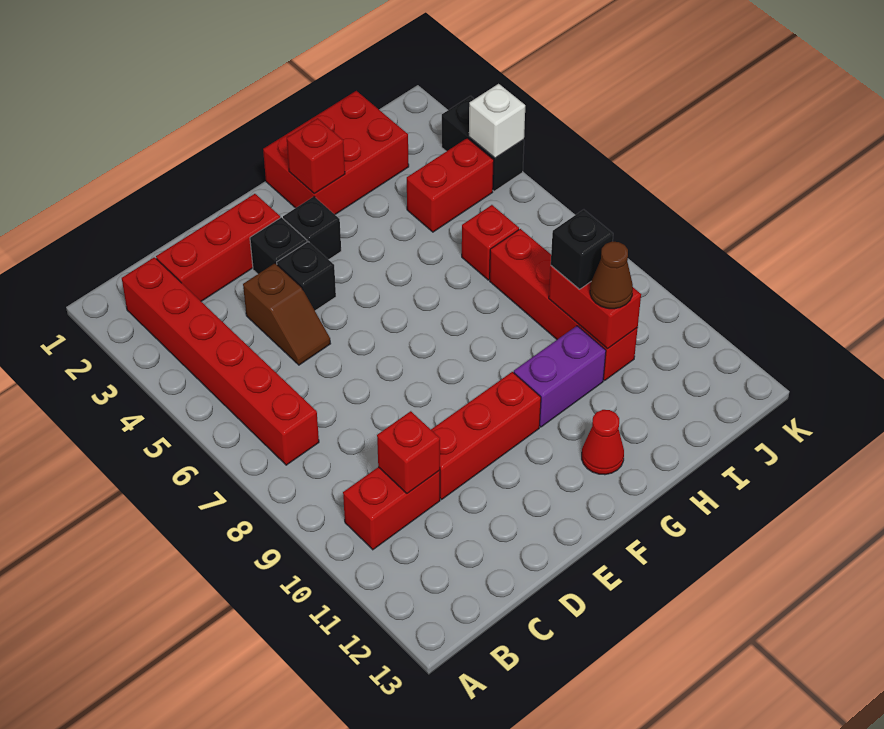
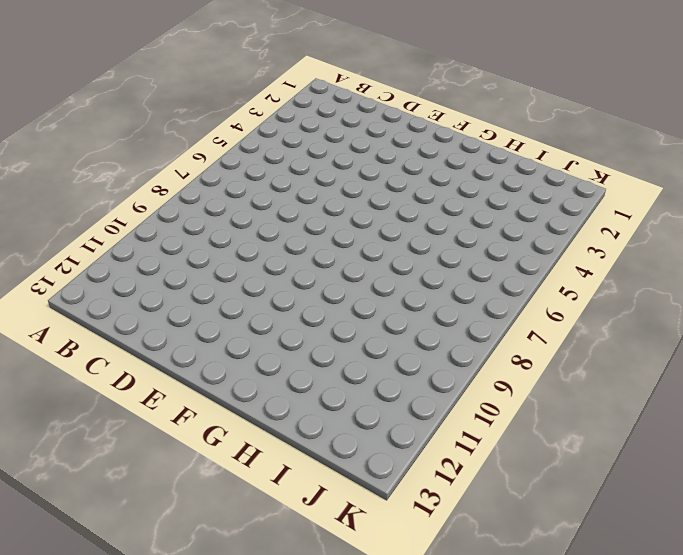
none -> red brick B2:B7 level 1
none -> red brick B10:C10 level 1
none -> red brick C2:E2 level 1

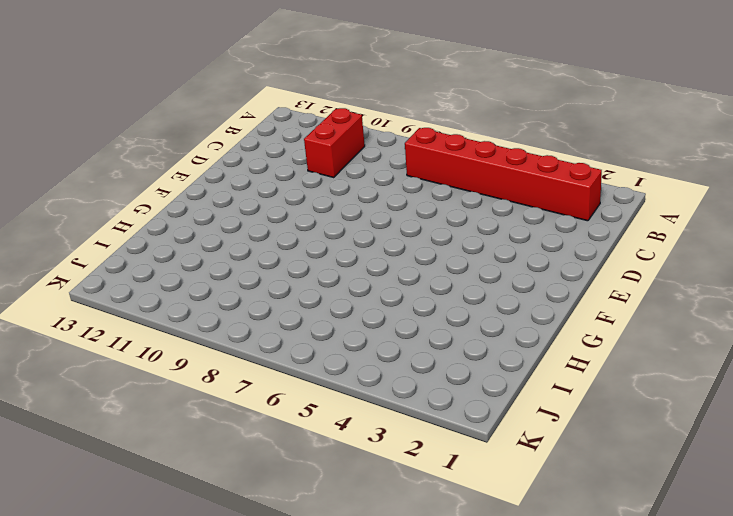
none -> red brick C2:E2 level 1
none -> brown slope D4:D5 level 1 top 4
none -> red brick D10:F10 level 1

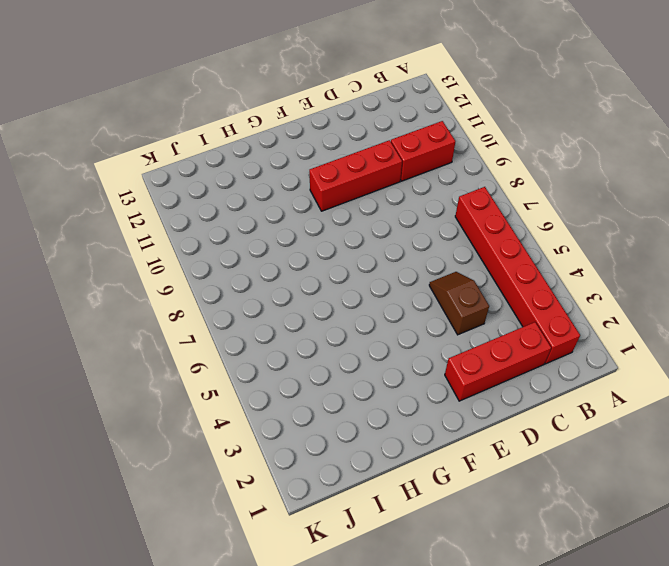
none -> black brick E3 level 1
none -> black brick E4 level 1
none -> black brick F3 level 1

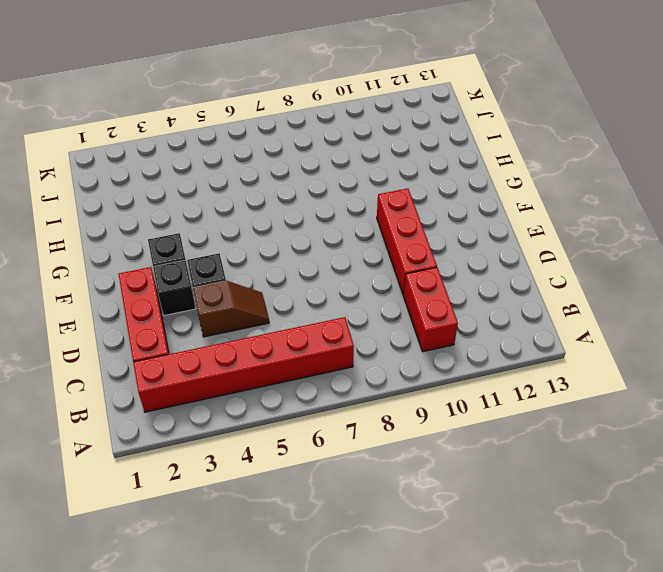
none -> red brick G1:I2 level 1
none -> purple brick G10:H10 level 1
none -> red cone G12 level 1

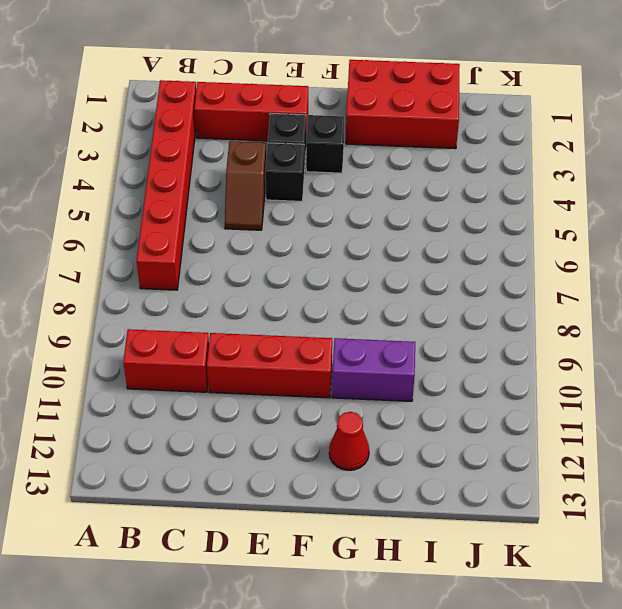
none -> red brick I4:J4 level 1
none -> red brick I6 level 1
none -> red brick I7:I10 level 1

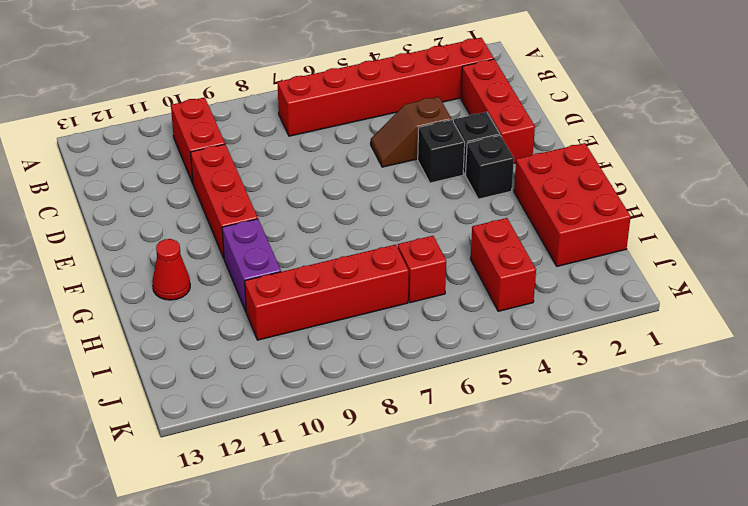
none -> black brick K3:K4 level 1
none -> red brick C10 level 2
none -> red brick G2 level 2

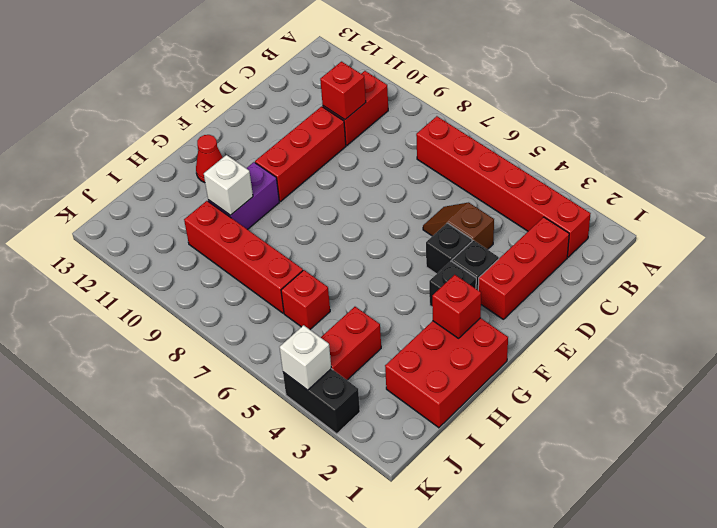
white brick H10 level 2 -> none
none -> red brick I9:I10 level 2
none -> black brick I9 level 3
none -> brown cone I10 level 3

